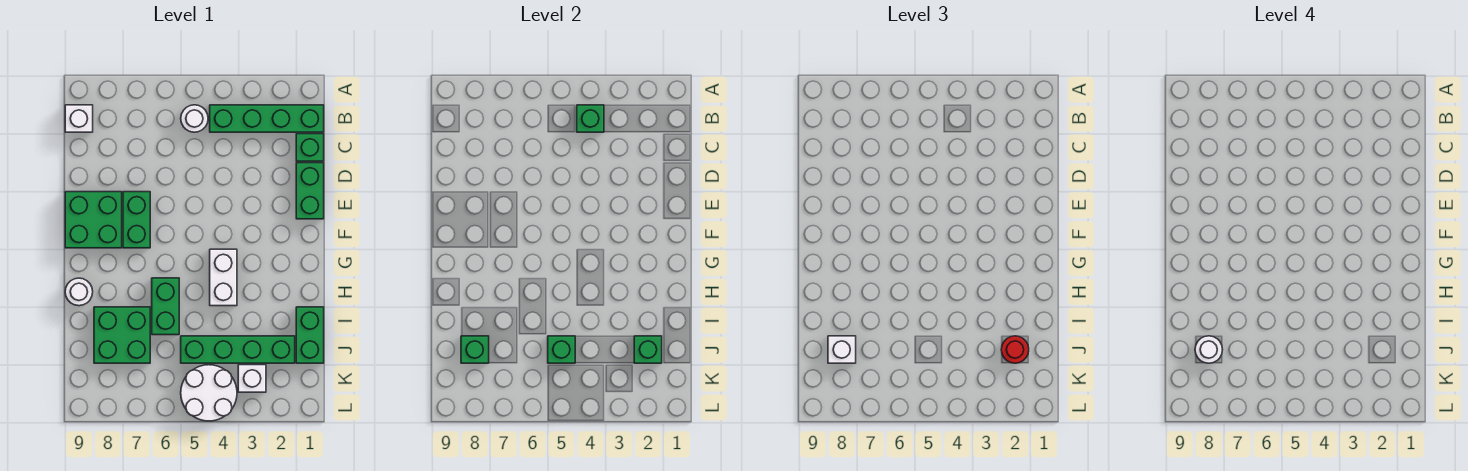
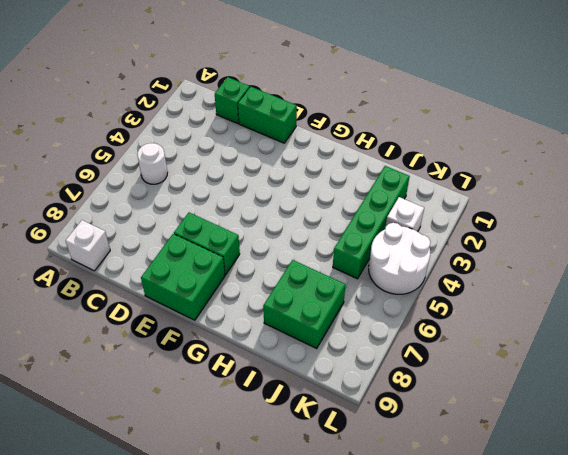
none -> green brick B1:B4 level 1
none -> white brick G4:H4 level 1
none -> green brick H6:I6 level 1

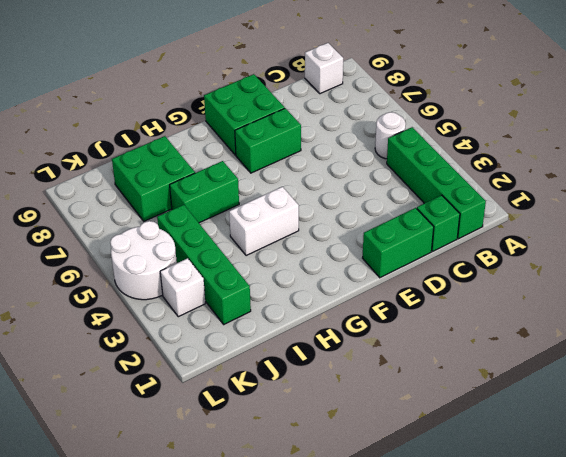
none -> white round brick H9 level 1
none -> green brick I1:J1 level 1
none -> green brick B4 level 2

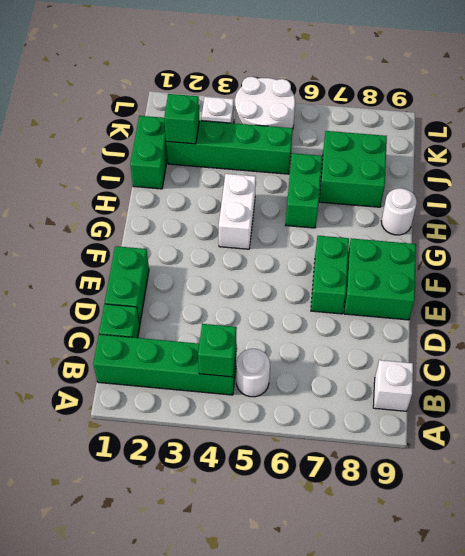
none -> green brick J5 level 2
none -> green brick J8 level 2
none -> red round brick J2 level 3

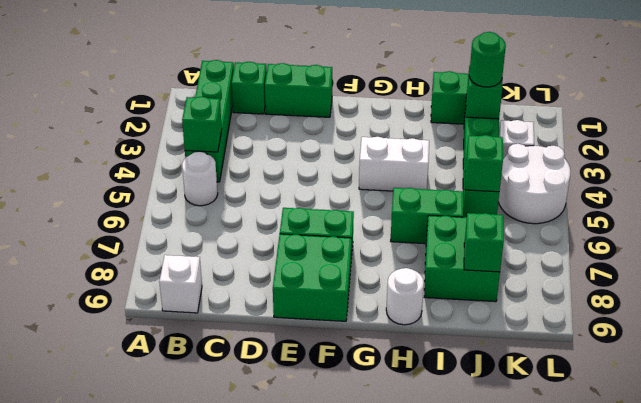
green round brick J2 level 3 -> red round brick J2 level 3
none -> white brick J8 level 3
none -> white round brick J8 level 4

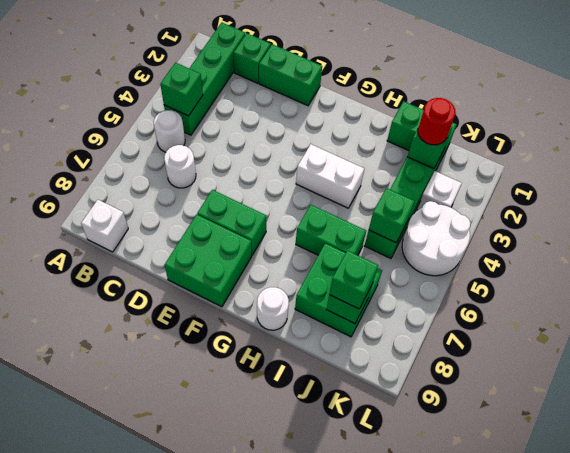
white round brick C6 level 1 -> white round brick J8 level 4
green brick J8 level 3 -> white brick J8 level 3

